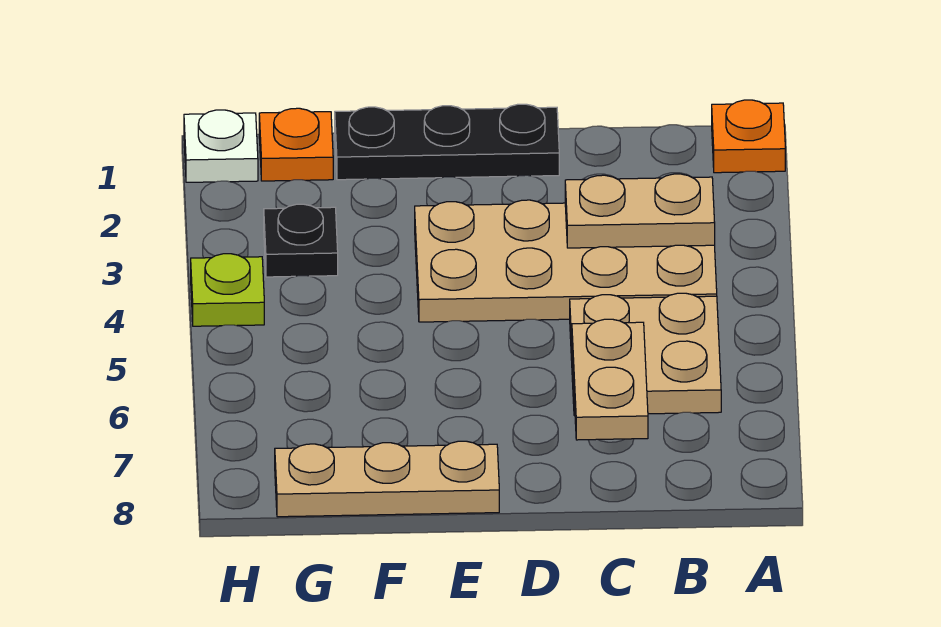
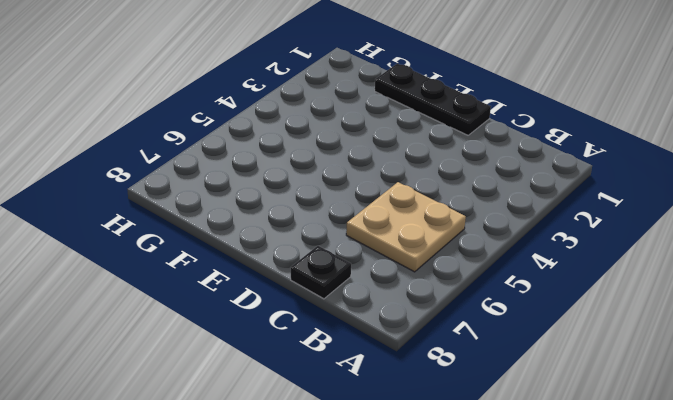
black plate C8 level 1 -> black plate G3 level 1
none -> orange plate A1 level 1
none -> tan plate B3:E4 level 1

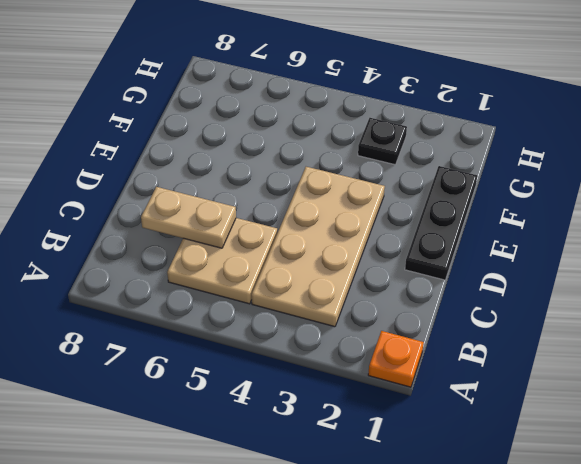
none -> tan plate E8:G8 level 1
none -> orange plate G1 level 1

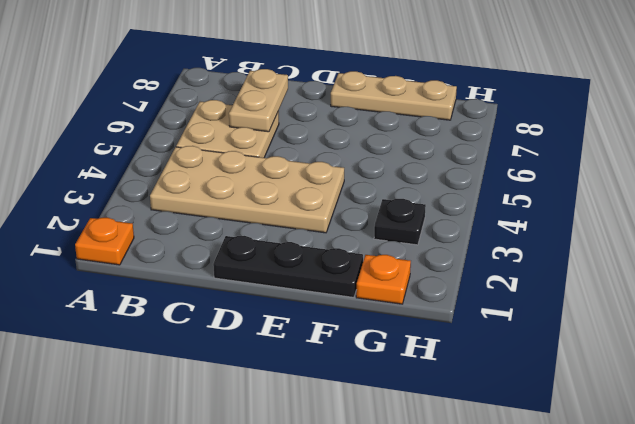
none -> white plate H1 level 1
none -> lime plate H4 level 1

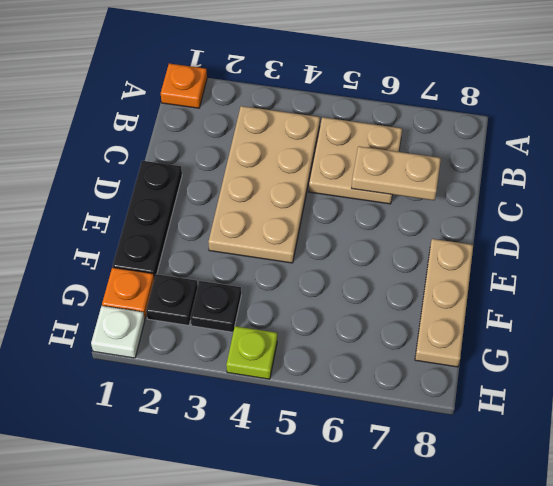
black plate G2 level 1 -> none
none -> tan plate B3:C3 level 2

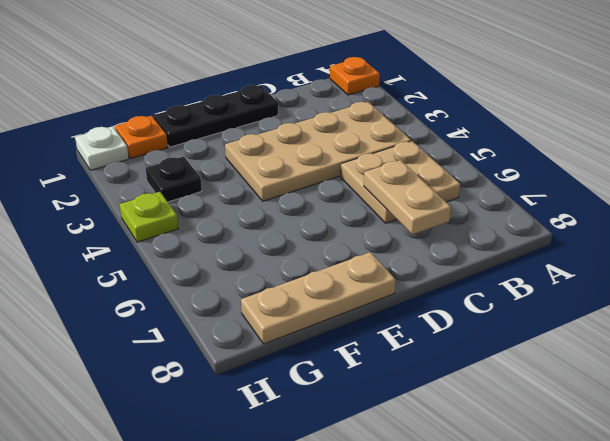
none -> tan plate B3:C3 level 2

